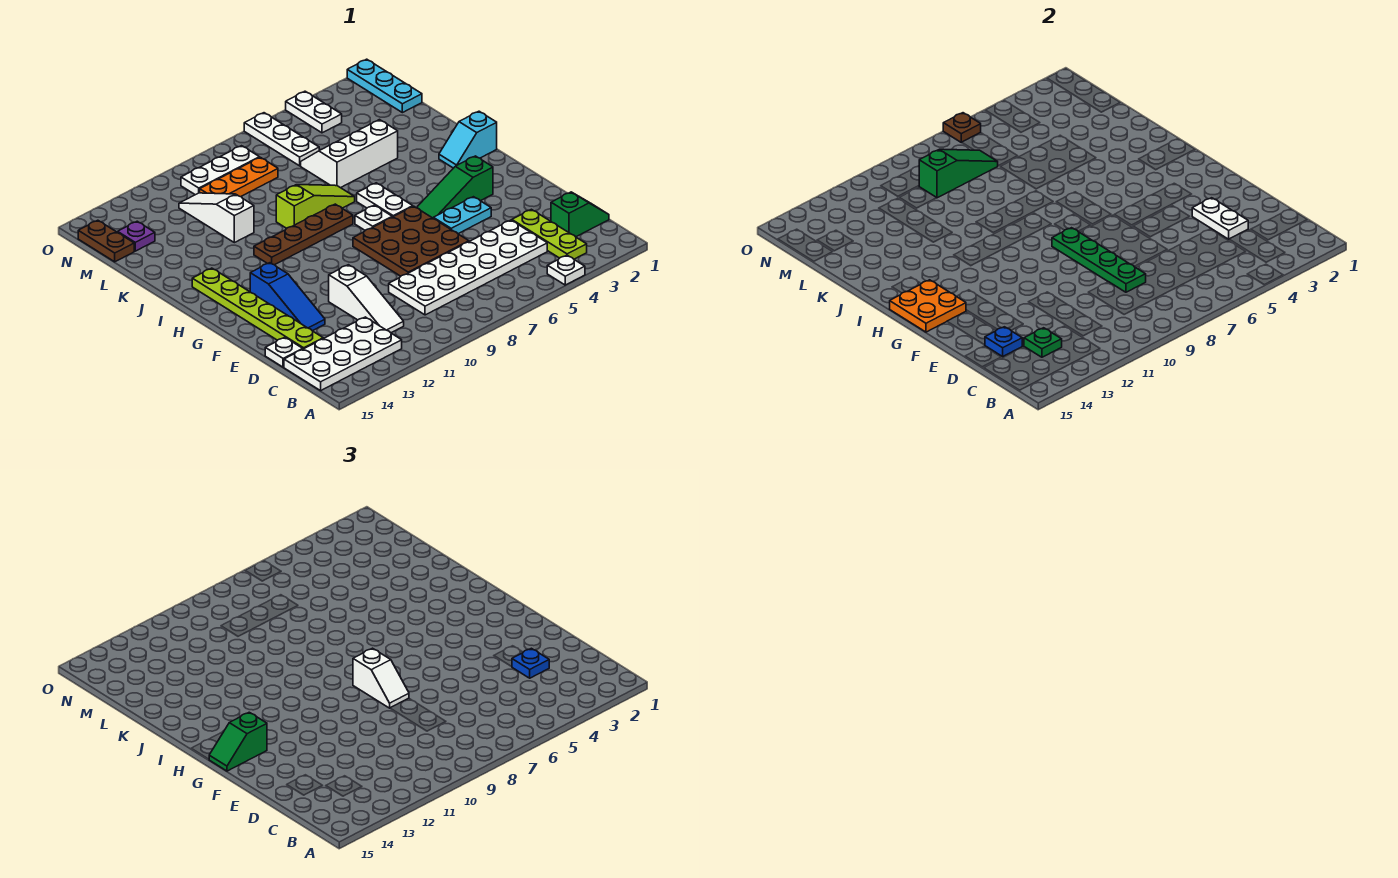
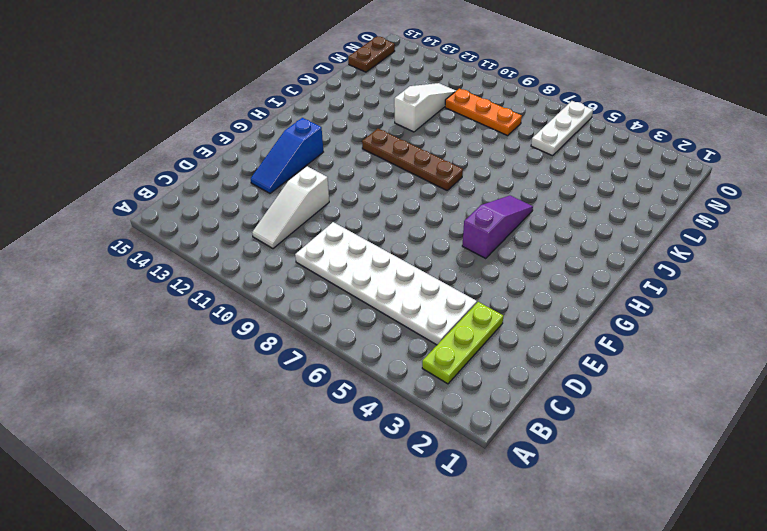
purple slope G5:I5 level 1 top G -> green slope G3:G5 level 1 top 3
none -> white plate A4 level 1
none -> white plate B12:C15 level 1
none -> green slope C1:C2 level 1 top 2
none -> lime plate D14:I14 level 1

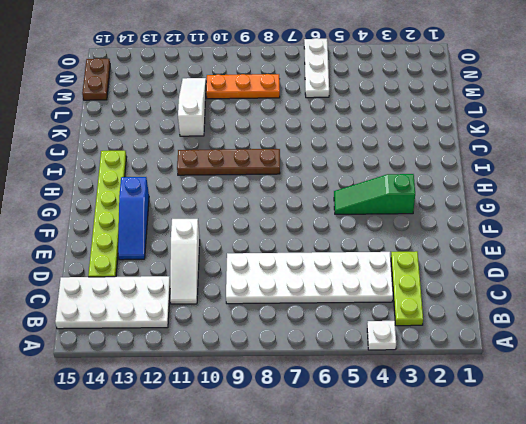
none -> green slope C1:C2 level 1 top 2
none -> white plate D15 level 1
none -> brown plate E6:G8 level 1
none -> cyan plate F4:F5 level 1

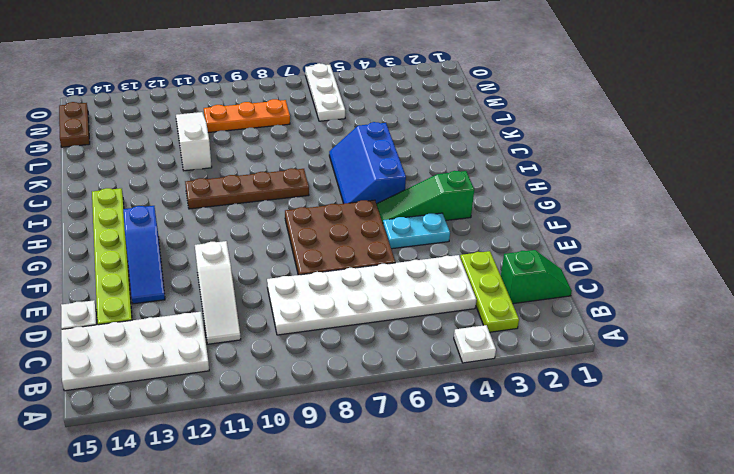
blue slope H5:J6 level 1 top 5 -> white plate H6:I6 level 1
none -> white plate H7 level 1
none -> cyan slope I1:I2 level 1 top 1
none -> lime slope J7:J9 level 1 top 9
none -> white slope K4:L6 level 1 top K

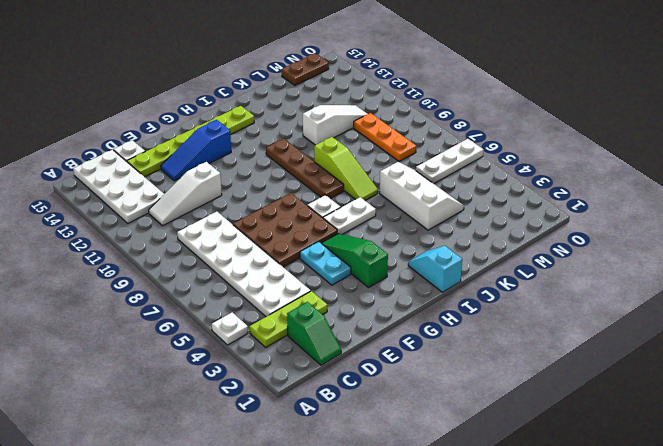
none -> cyan plate M1:O1 level 1
none -> purple plate M14 level 1
none -> white plate N4:O4 level 1
none -> white plate N8:N10 level 1

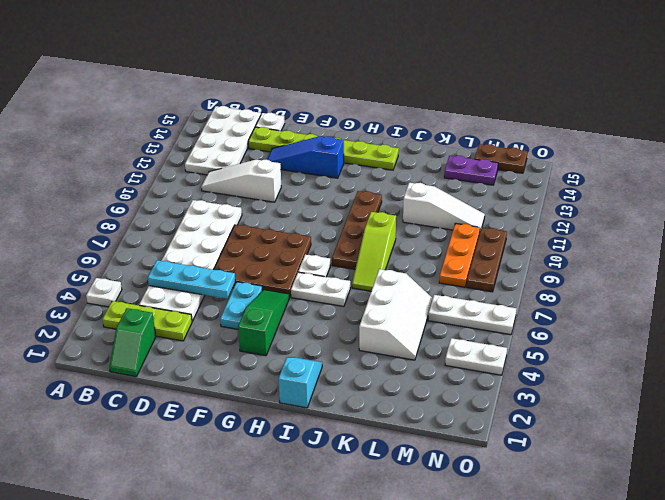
cyan plate C5:E5 level 2 -> cyan plate M1:O1 level 1
purple plate L14:M14 level 1 -> purple plate M14 level 1
brown plate N8:N10 level 1 -> white plate N8:N10 level 1
none -> green plate C13 level 2
none -> white plate D3:E3 level 2
none -> green plate D8:G8 level 2
none -> blue plate D14 level 2

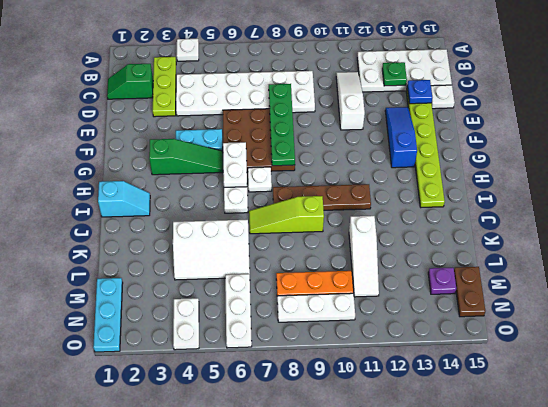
white plate G6:H6 level 2 -> white plate D3:E3 level 2
none -> orange plate G14:H15 level 2
none -> green slope M7:M9 level 2 top 9
none -> brown plate O6 level 2
none -> blue plate D3 level 3

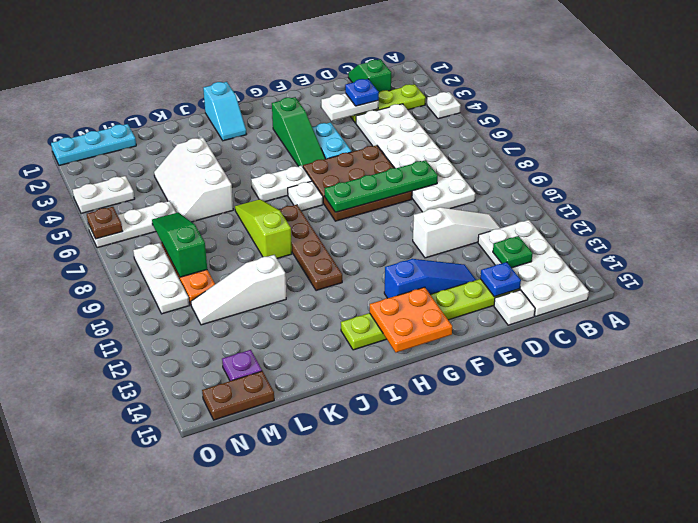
none -> white slope F8:G8 level 3 top G
none -> green slope G14:G15 level 3 top 14

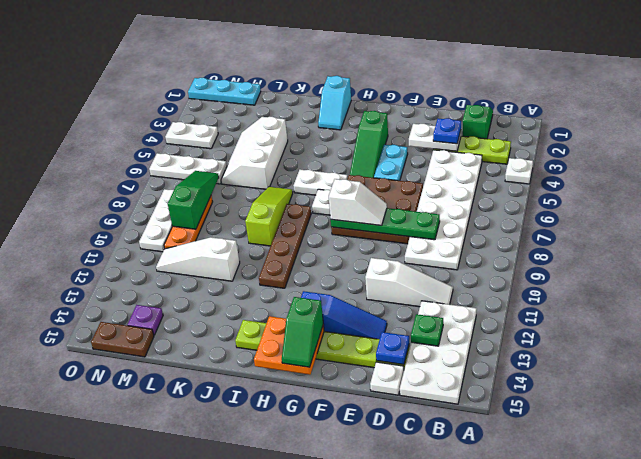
none -> brown plate O6 level 2

